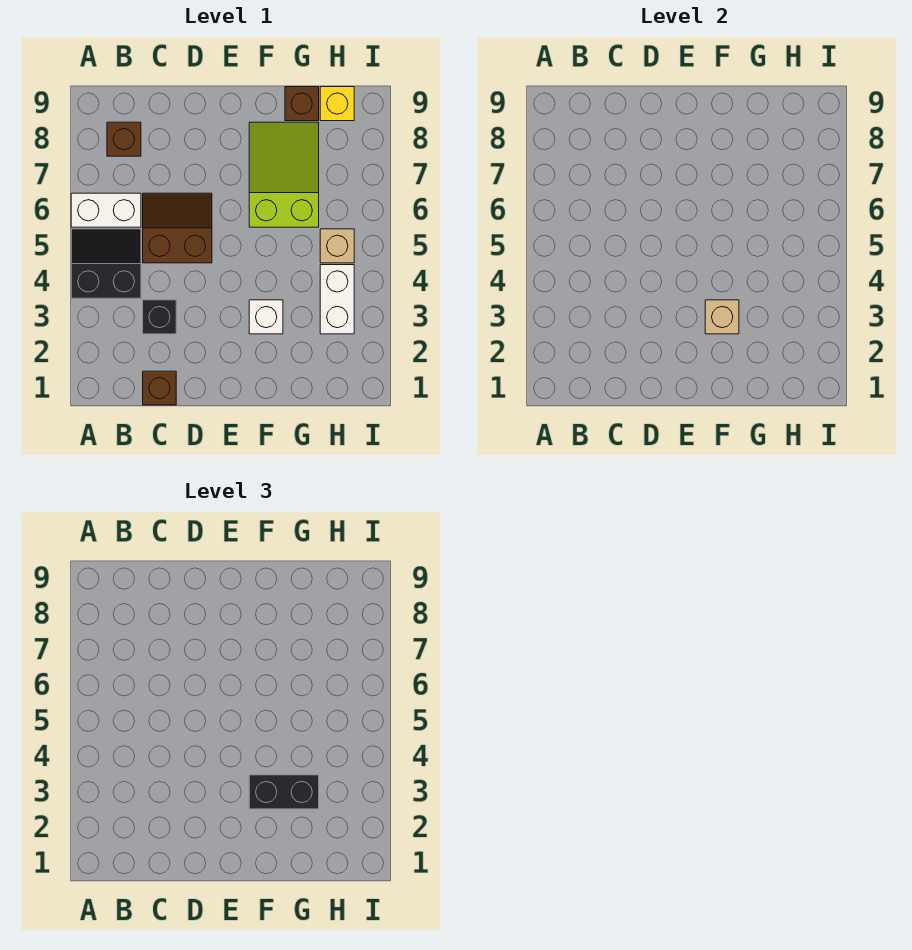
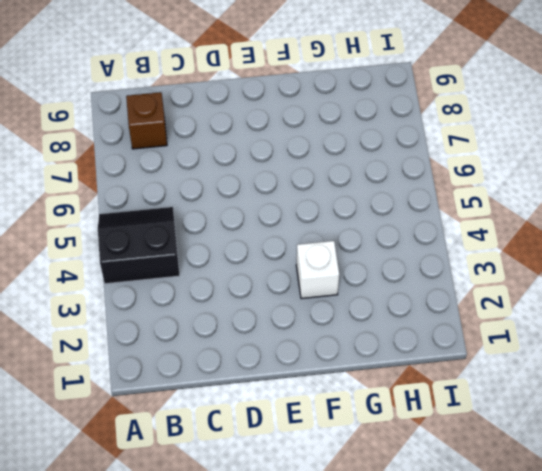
none -> white brick A6:B6 level 1
none -> brown brick C1 level 1
none -> black brick C3 level 1

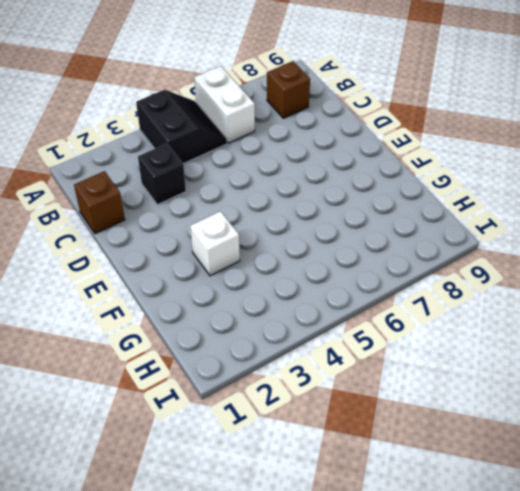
none -> brown slope C5:D6 level 1 top 5
none -> lime slope F6:G8 level 1 top 6
none -> brown brick G9 level 1

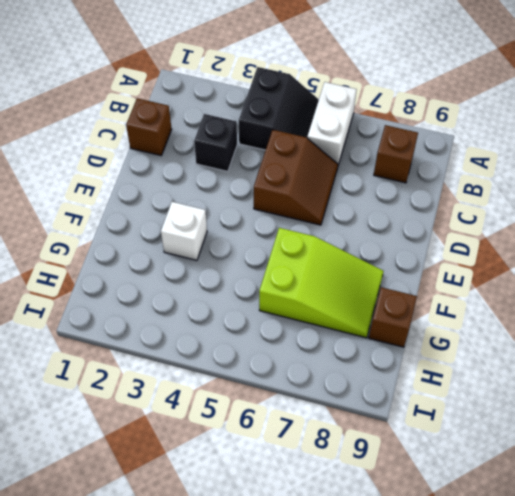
none -> white brick H3:H4 level 1
none -> tan brick H5 level 1
none -> yellow brick H9 level 1

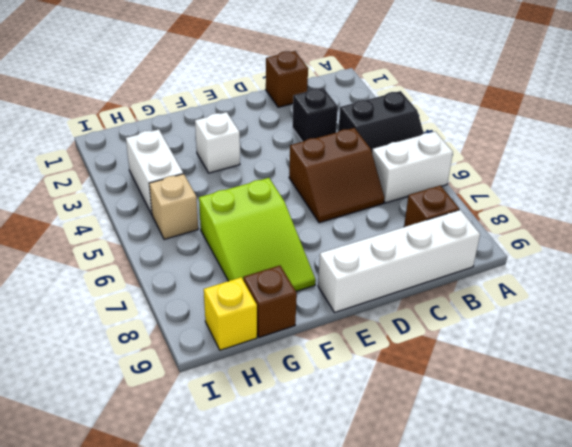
white brick B9:E9 level 1 -> none
none -> tan brick F3 level 2
none -> black brick F3:G3 level 3

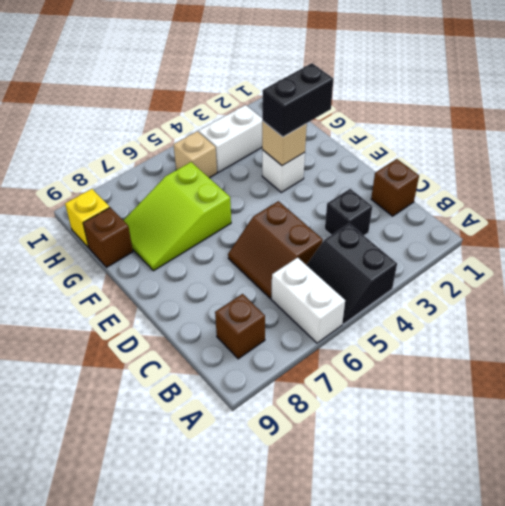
black brick F2:F3 level 3 -> black brick F3:G3 level 3

